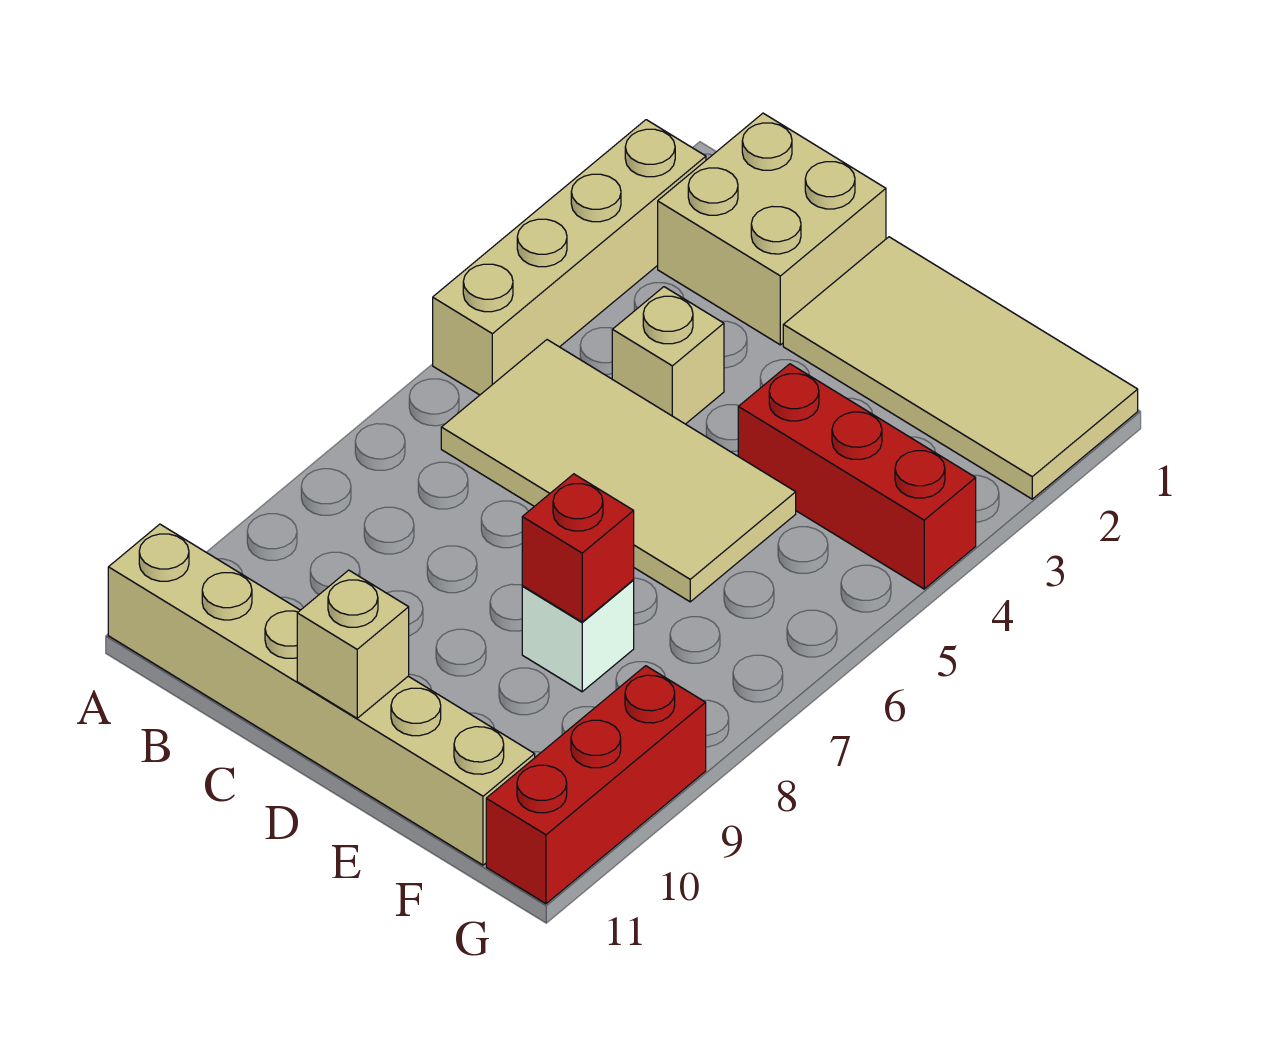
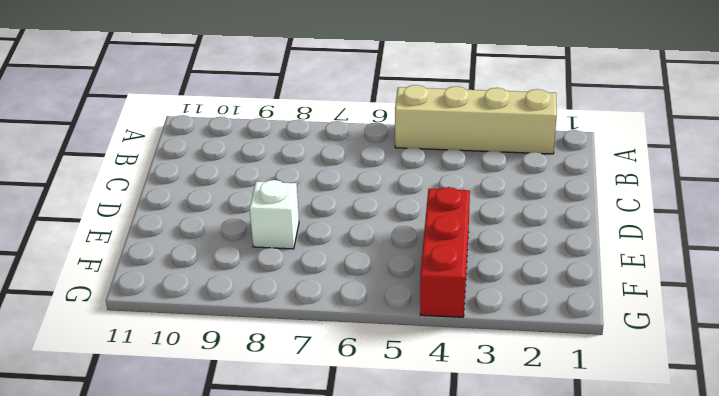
none -> tan brick A11:F11 level 1
none -> tan brick B1:C2 level 1

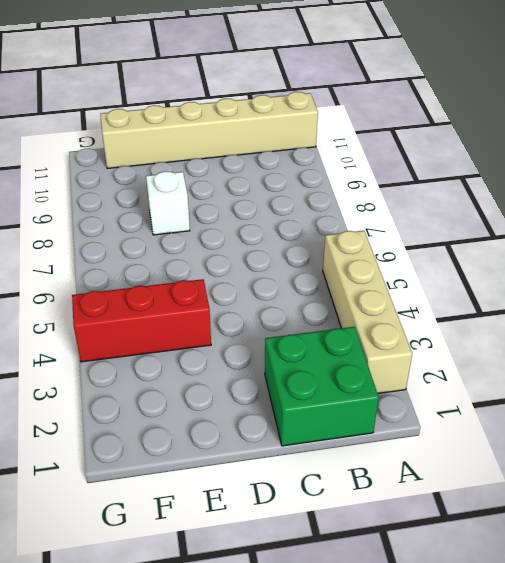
green brick B1:C2 level 1 -> tan brick B1:C2 level 1
none -> tan tile B5:E6 level 1
none -> tan brick C4 level 1

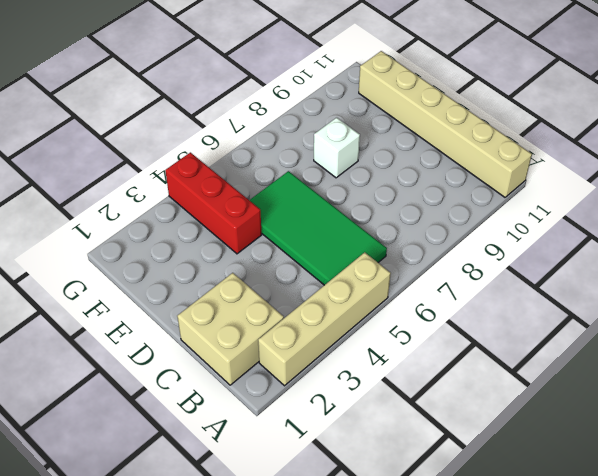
green tile B5:E6 level 1 -> tan tile B5:E6 level 1
none -> tan brick C4 level 1
none -> tan tile D1:G2 level 1

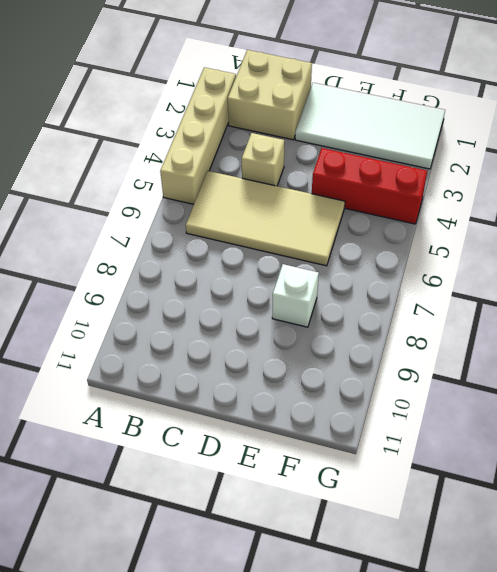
white tile D1:G2 level 1 -> tan tile D1:G2 level 1
none -> tan brick A11:F11 level 1
none -> red brick G9:G11 level 1

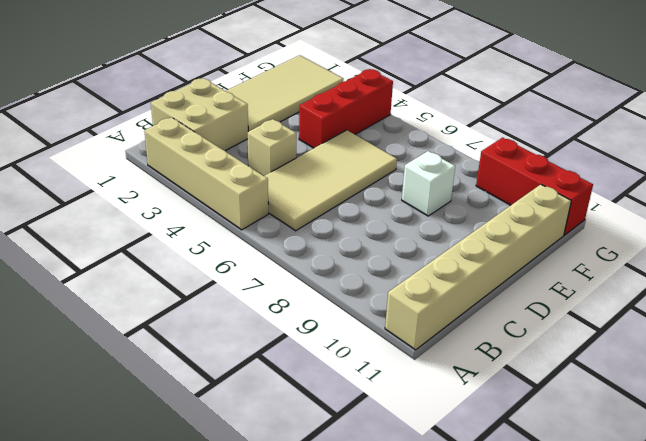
none -> tan brick D11 level 2
none -> red brick E8 level 2

